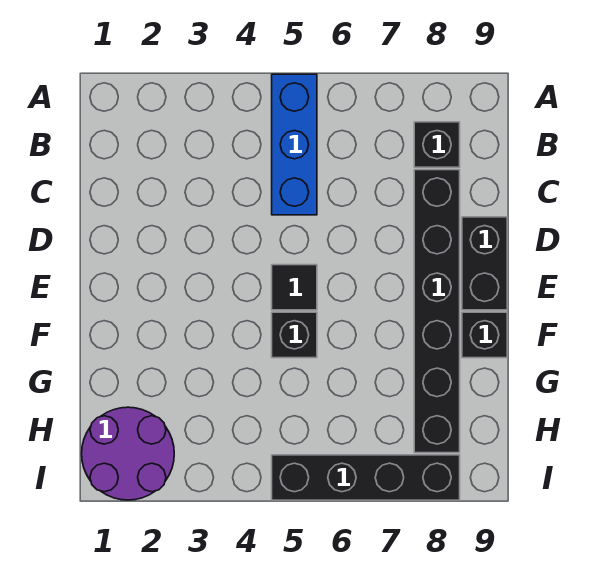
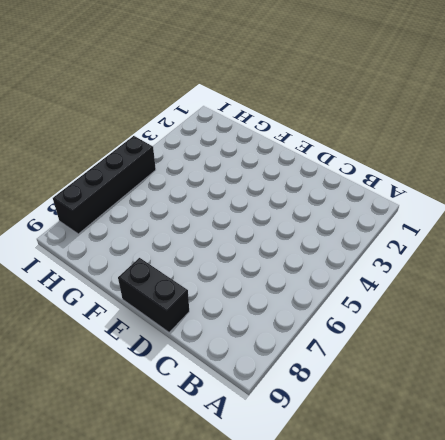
none -> blue brick A5:C5 level 1
none -> black brick B8 level 1

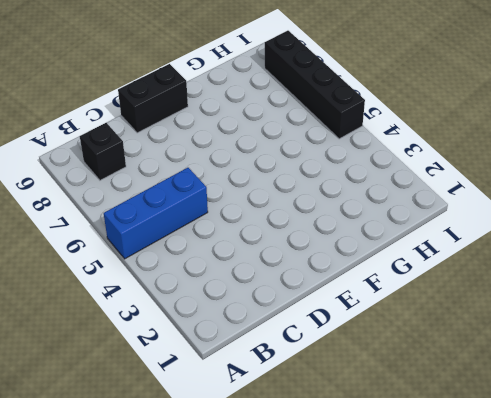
none -> black brick C8:H8 level 1
none -> black tile E5 level 1

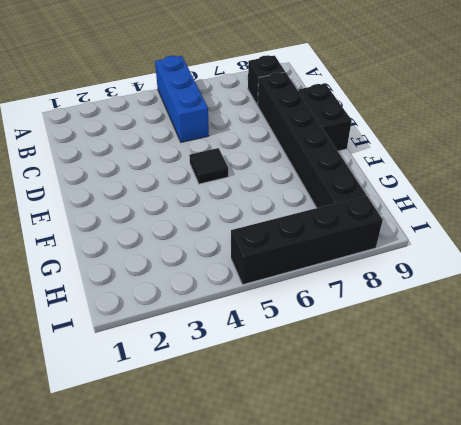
none -> black brick F5 level 1
none -> black brick F9 level 1

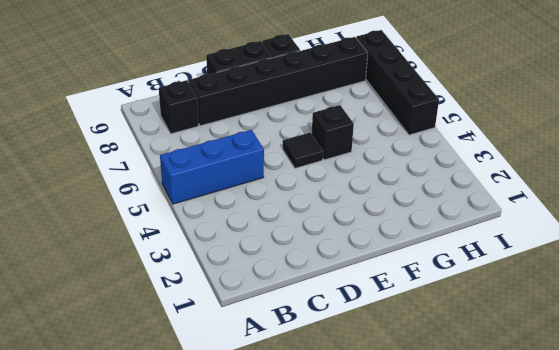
none -> purple round brick H1:I2 level 1

